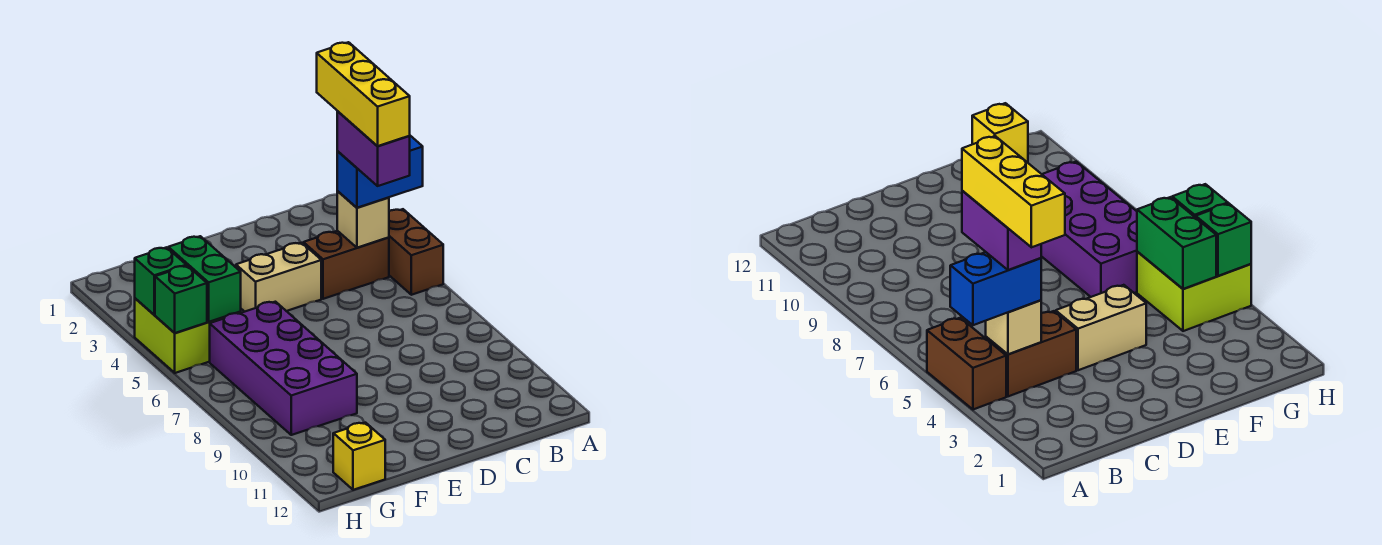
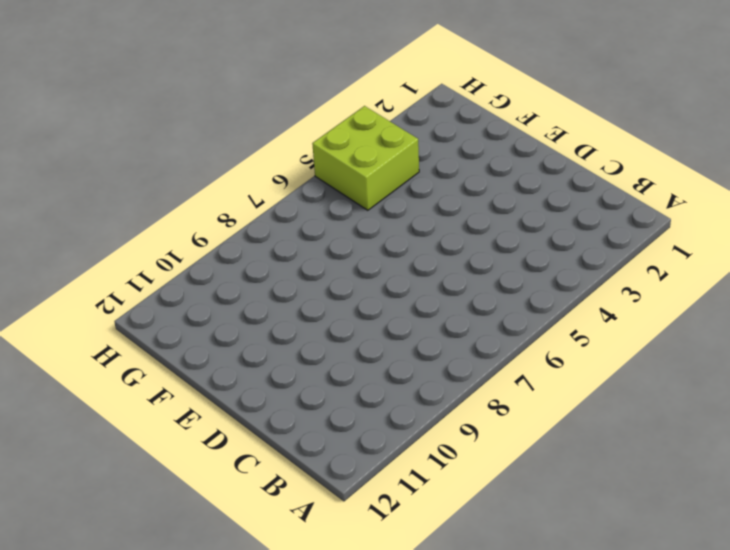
none -> brown brick A4:A5 level 1
none -> brown brick B4:C4 level 1
none -> tan brick D4:E4 level 1

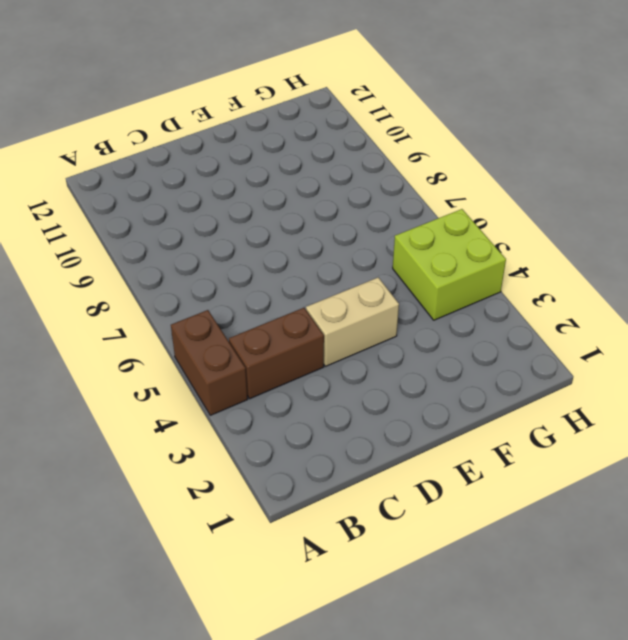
none -> purple brick F6:G9 level 1
none -> yellow brick G12 level 1
none -> tan brick B4 level 2

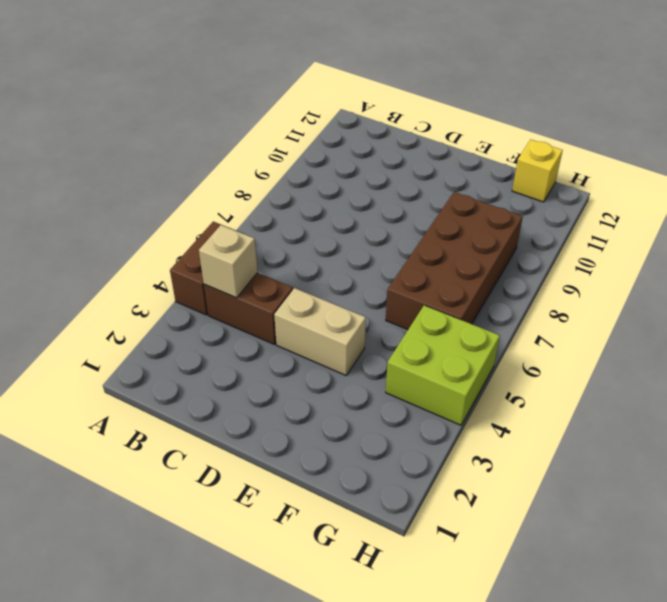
brown brick F6:G9 level 1 -> purple brick F6:G9 level 1
none -> green brick G4:G5 level 2
none -> green brick H4 level 2
none -> green brick H5 level 2

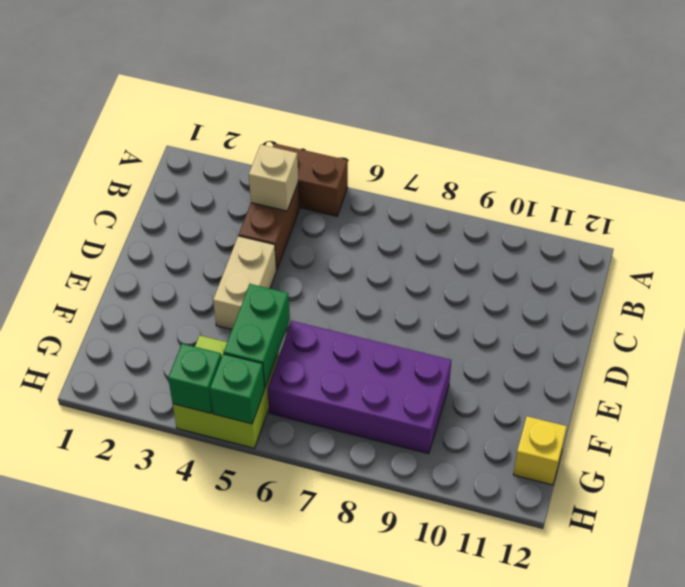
green brick F5:G5 level 2 -> green brick G4:G5 level 2
none -> blue brick A4:B4 level 3
none -> purple brick B4:B5 level 4
none -> yellow brick B3:B5 level 5

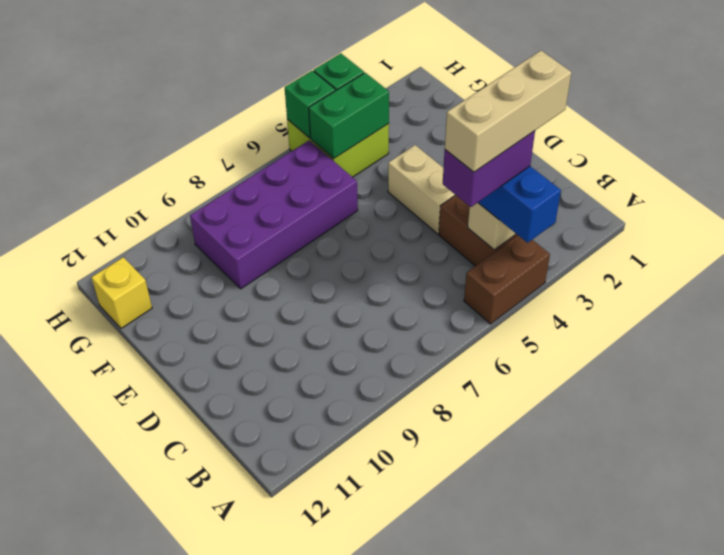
tan brick B3:B5 level 5 -> yellow brick B3:B5 level 5

